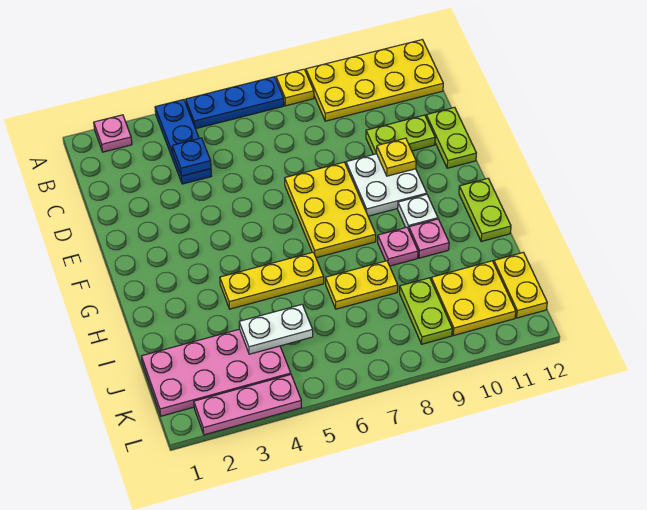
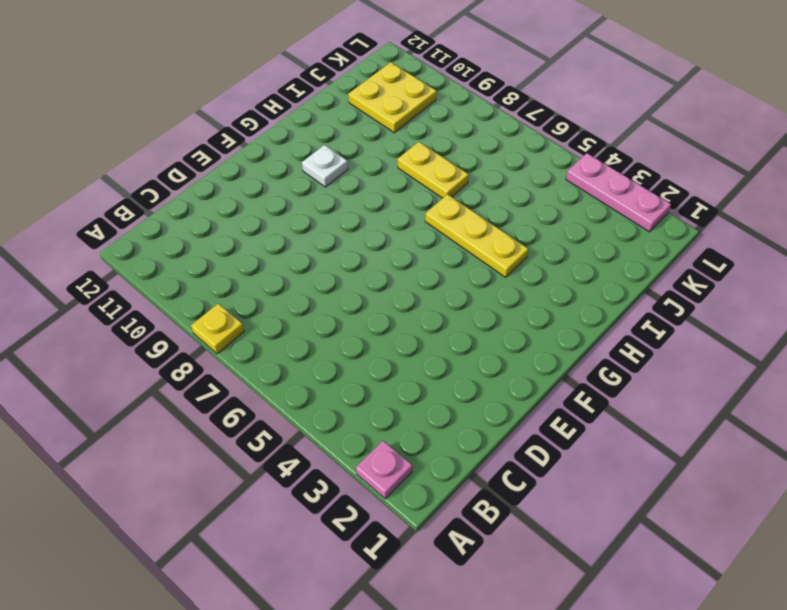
none -> blue plate A4:C4 level 1
none -> blue plate A5:A7 level 1
none -> yellow plate A9:B12 level 1

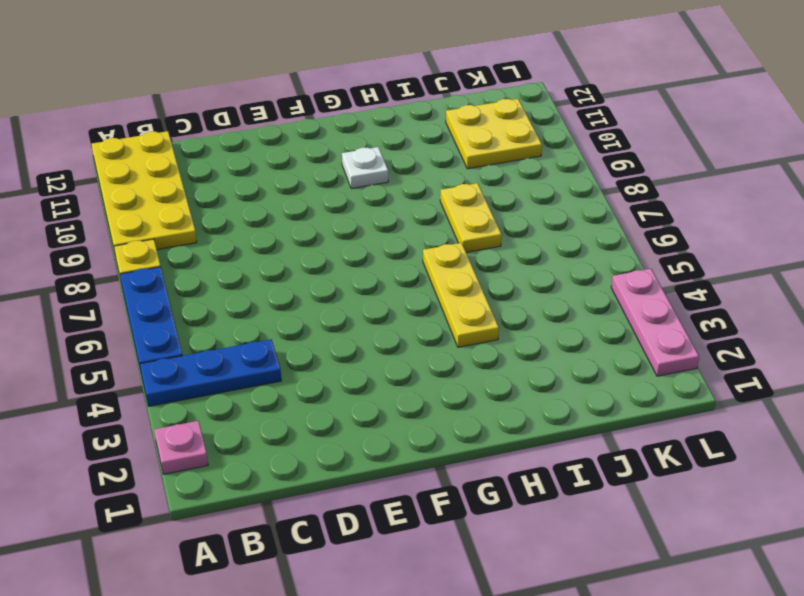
none -> lime plate D10:D11 level 1
none -> lime plate D12:E12 level 1
none -> yellow plate E7:G8 level 1

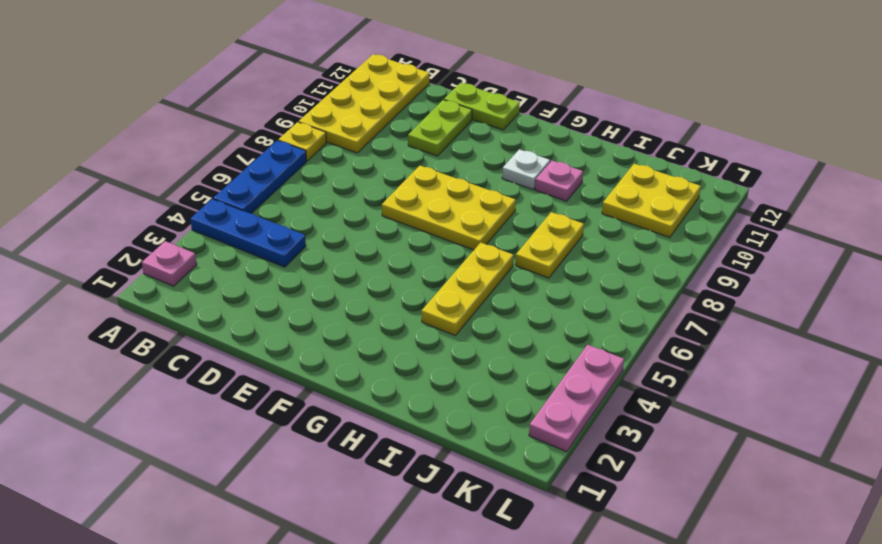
none -> white plate E9:F10 level 1
none -> lime plate G12:H12 level 1
none -> pink plate H9 level 1

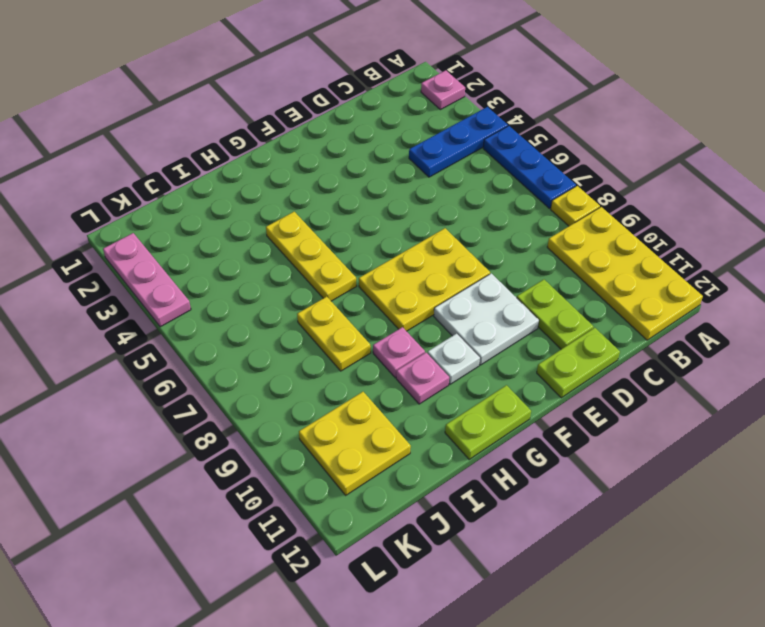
none -> pink plate J1:K4 level 1
none -> lime plate J9:K9 level 1
none -> yellow plate J12:K12 level 1

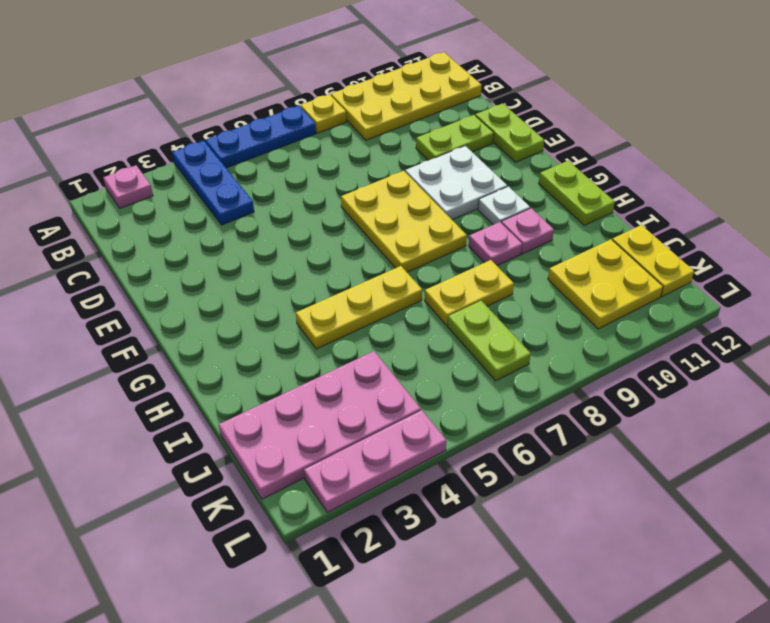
lime plate J7:K7 level 1 -> lime plate J9:K9 level 1
none -> blue plate C4 level 2
none -> yellow plate E10 level 2
none -> white plate J4:J5 level 2

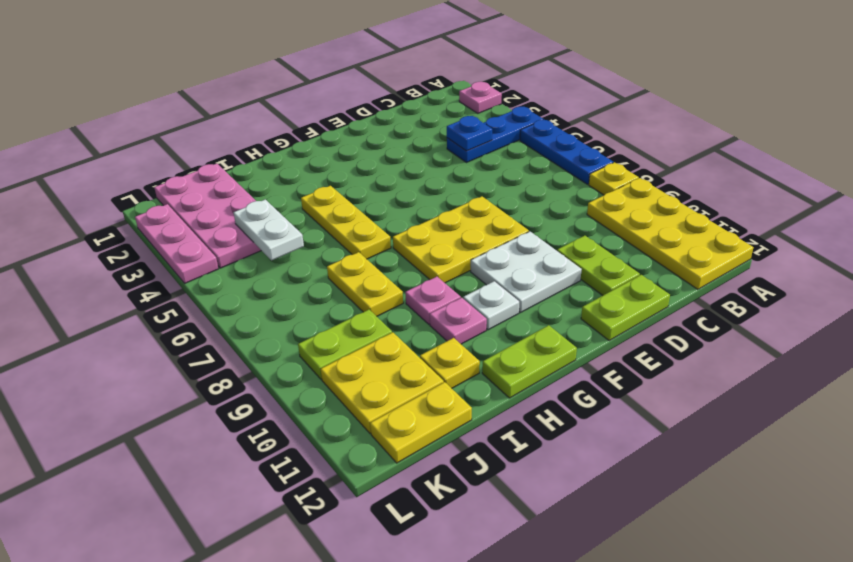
yellow plate I11 level 1 -> yellow plate E10 level 2

